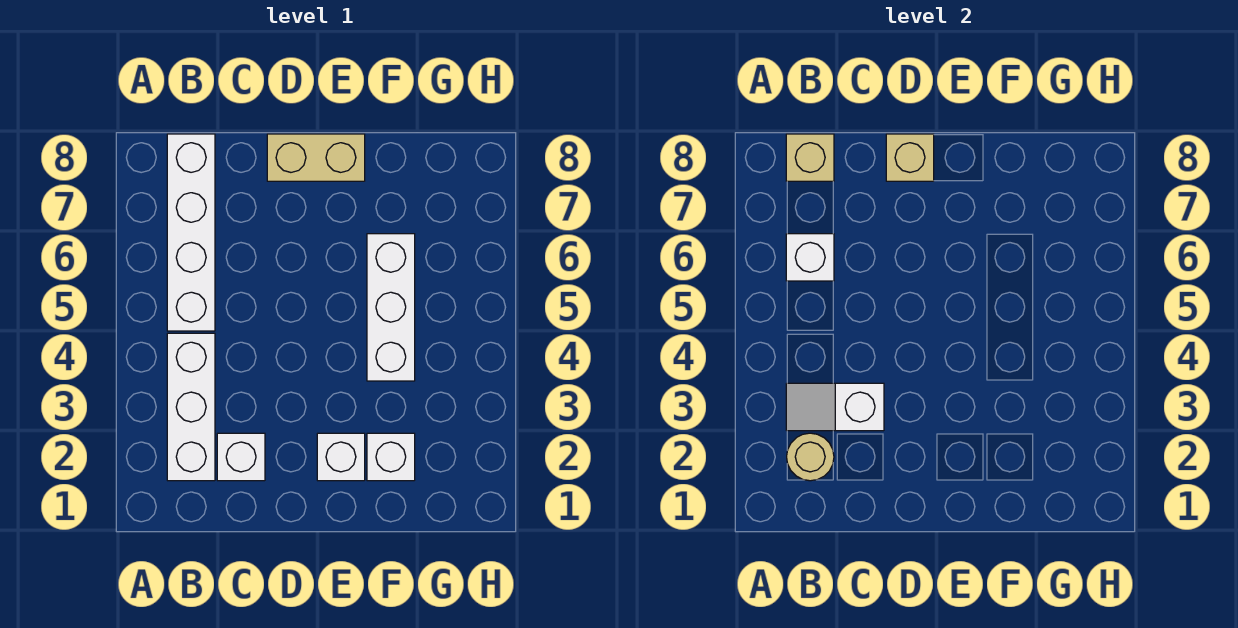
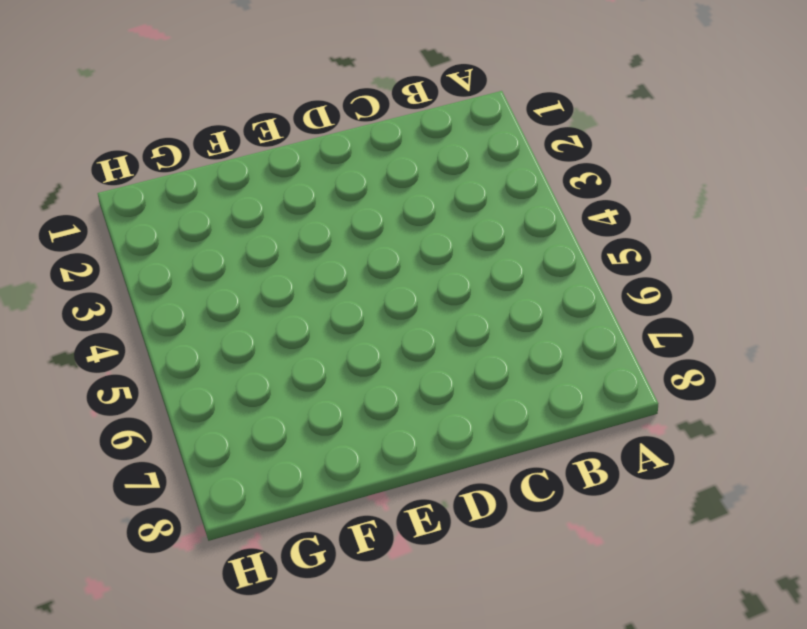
none -> white brick B2:B4 level 1
none -> white brick B5:B8 level 1
none -> white brick C2 level 1

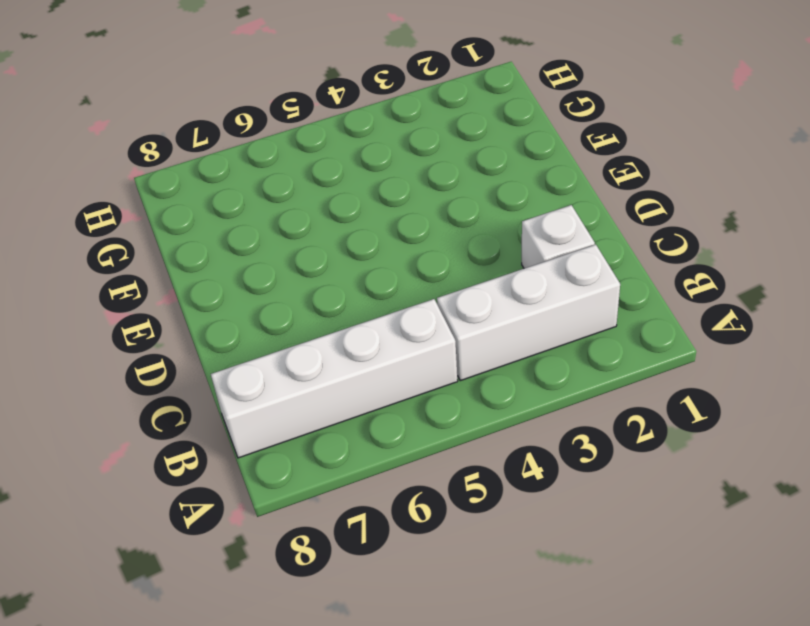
none -> tan brick D8:E8 level 1
none -> white brick E2 level 1
none -> white brick F2 level 1

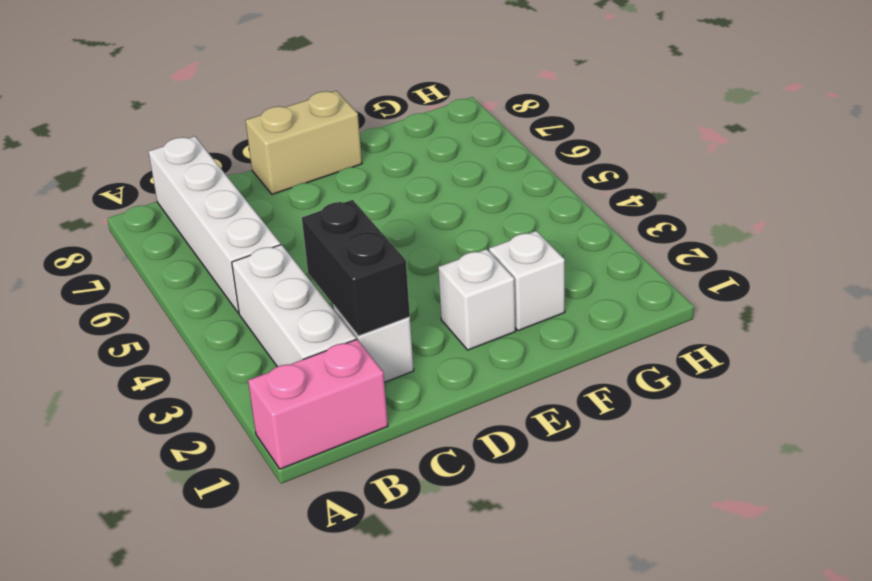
pink brick A1:B1 level 1 -> none
black brick C2:C3 level 2 -> white slope B3:C3 level 2 top C
none -> white brick F4:F6 level 1
none -> tan round brick B2 level 2
none -> white brick B6 level 2

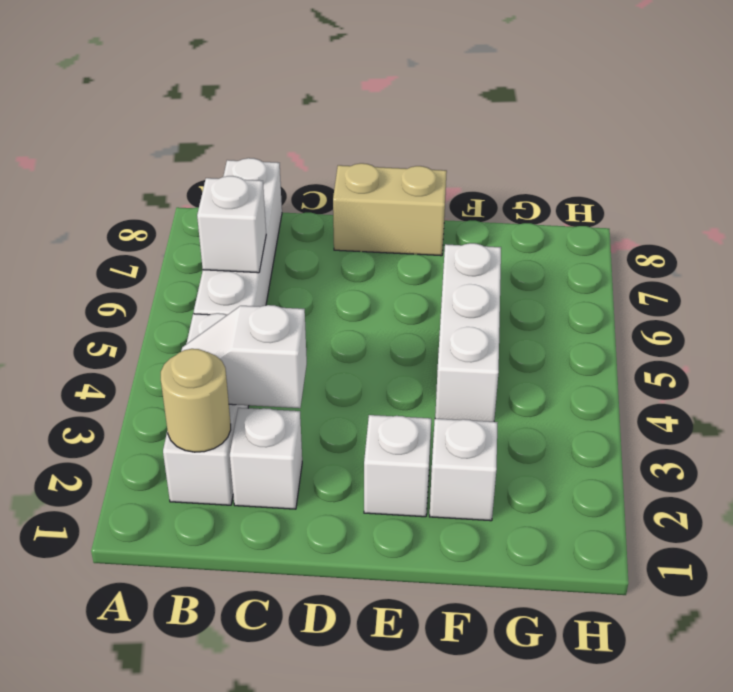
none -> tan brick B8 level 2
none -> tan brick D8 level 2

